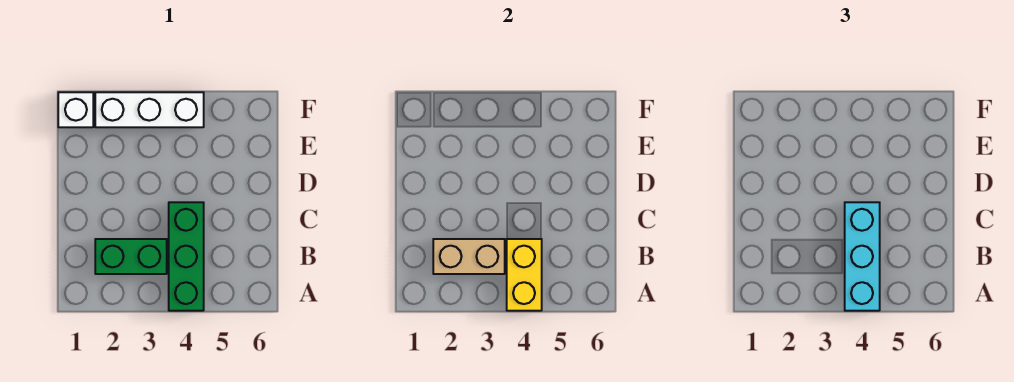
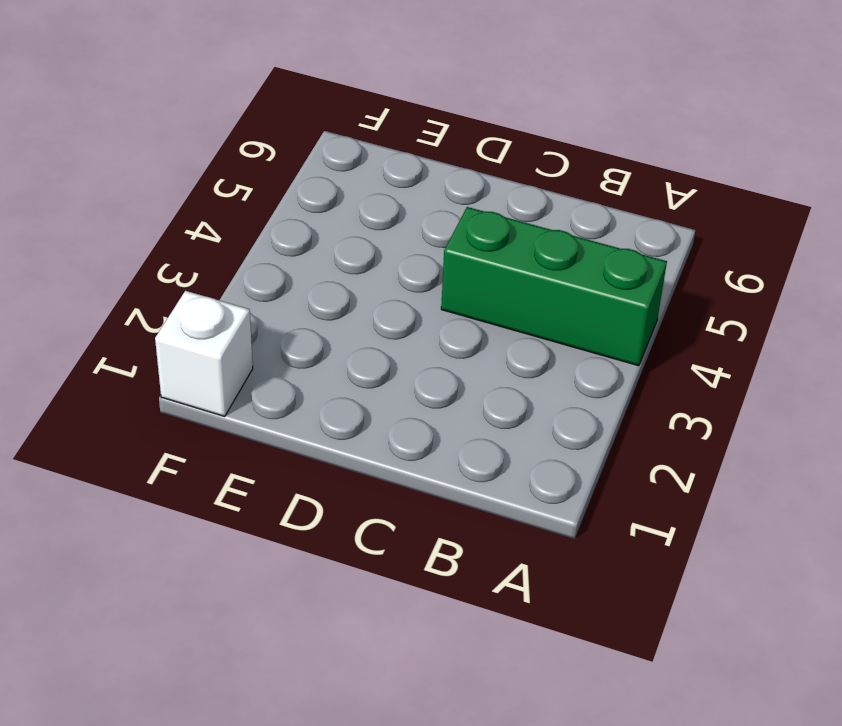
none -> green brick B2:B3 level 1
none -> white brick F2:F4 level 1

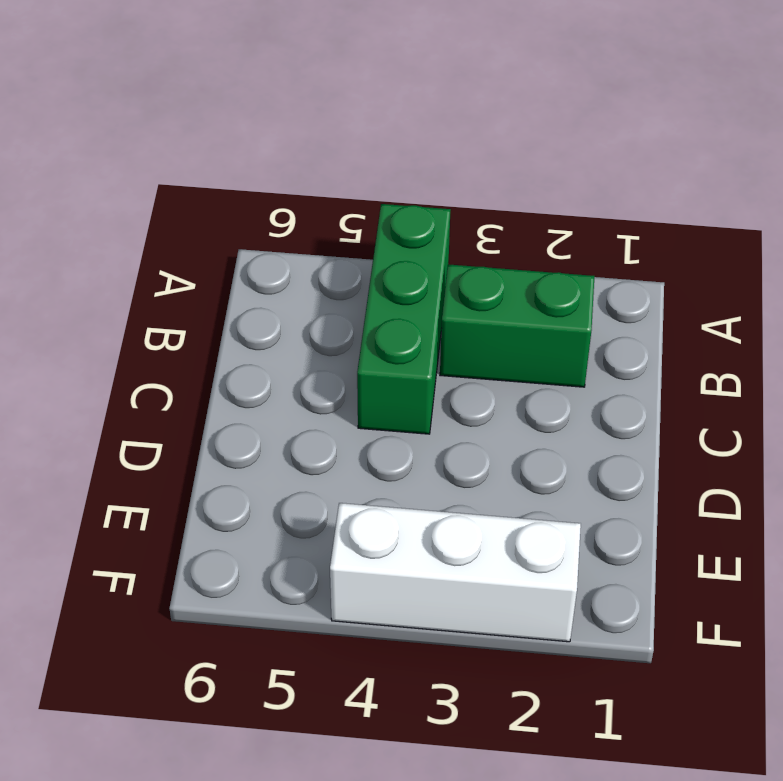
none -> white brick F1 level 1
none -> yellow brick A4:B4 level 2

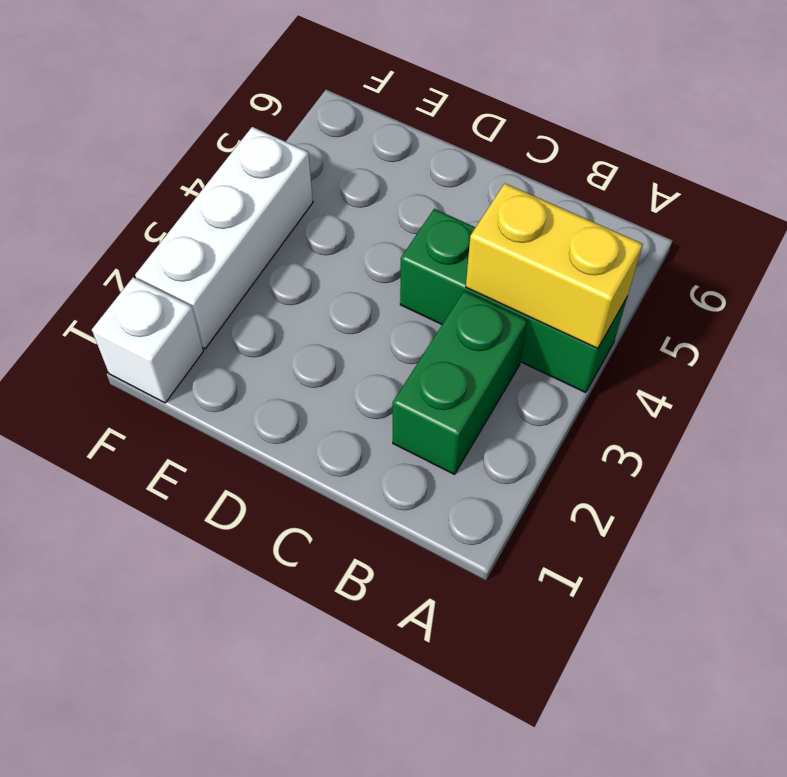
none -> tan brick B2:B3 level 2
none -> cyan brick A4:C4 level 3

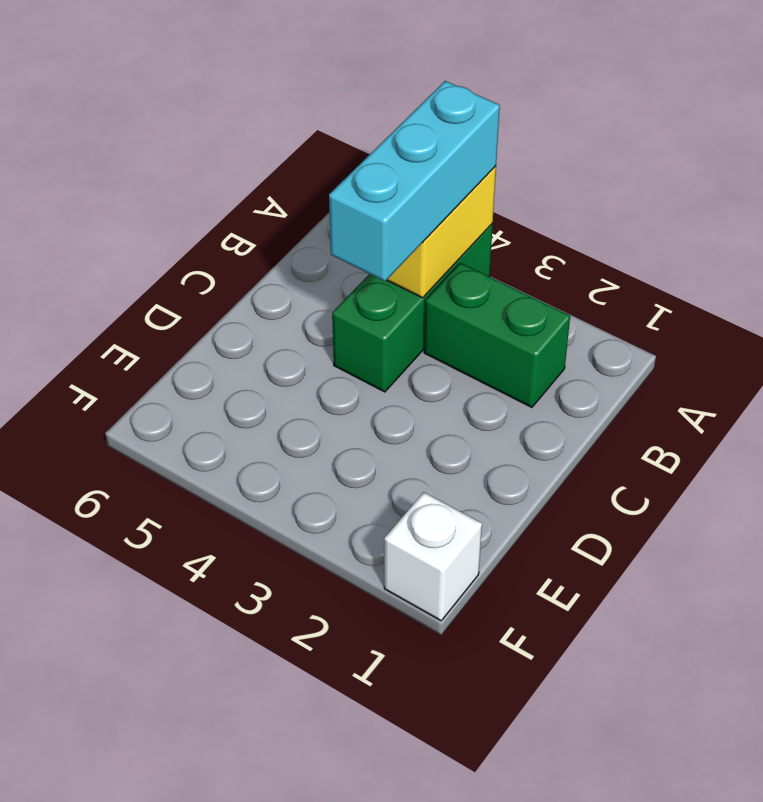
none -> white brick F2:F4 level 1
none -> tan brick B2:B3 level 2

